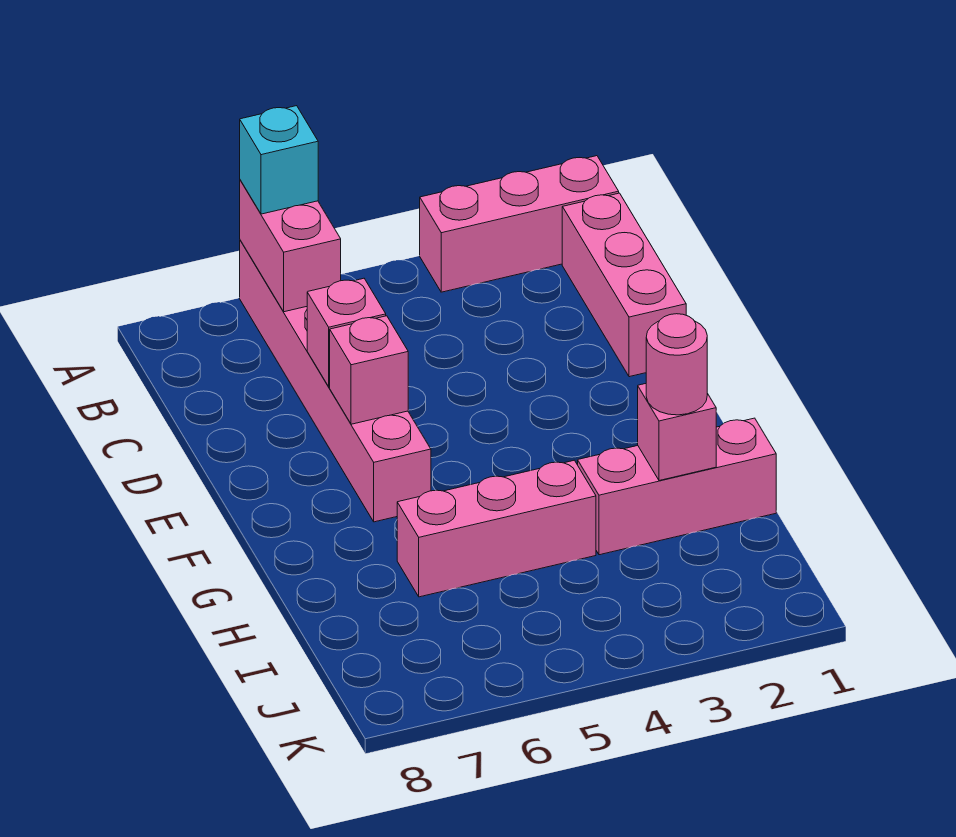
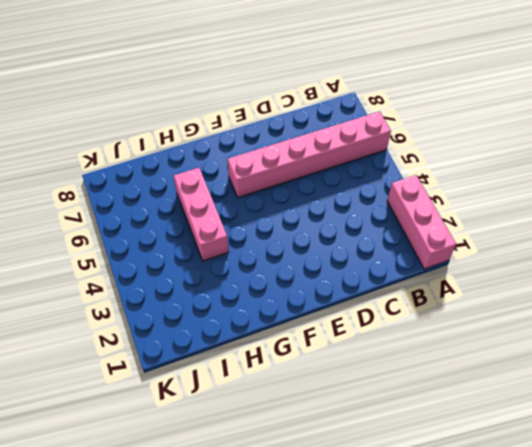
none -> pink brick B1:D1 level 1
none -> pink brick H1:H3 level 1

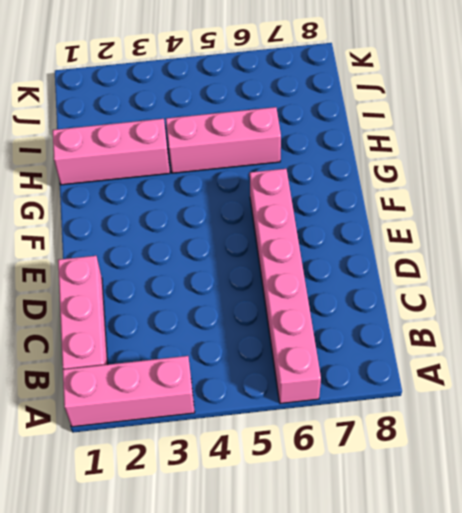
none -> pink brick A6:B6 level 2
none -> pink brick D6 level 2

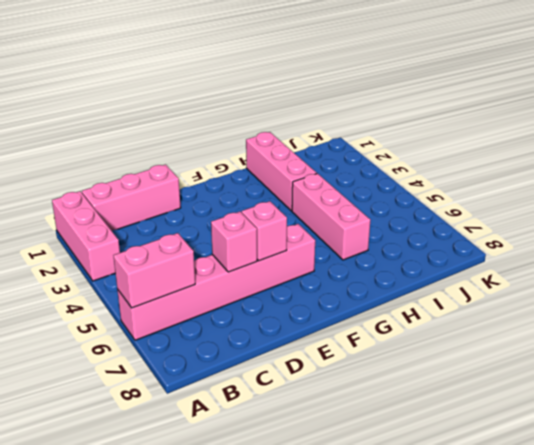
none -> pink brick H2 level 2
none -> cyan brick A6 level 3

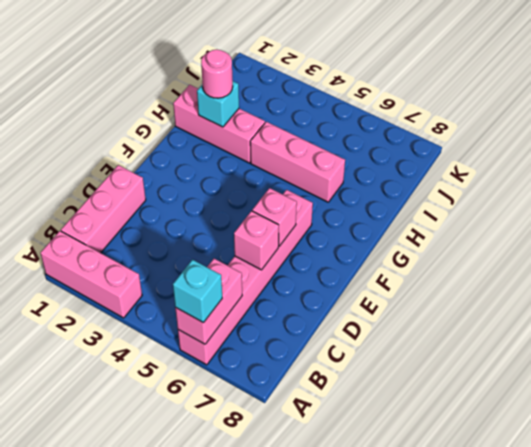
cyan brick H2 level 2 -> pink brick H2 level 2

